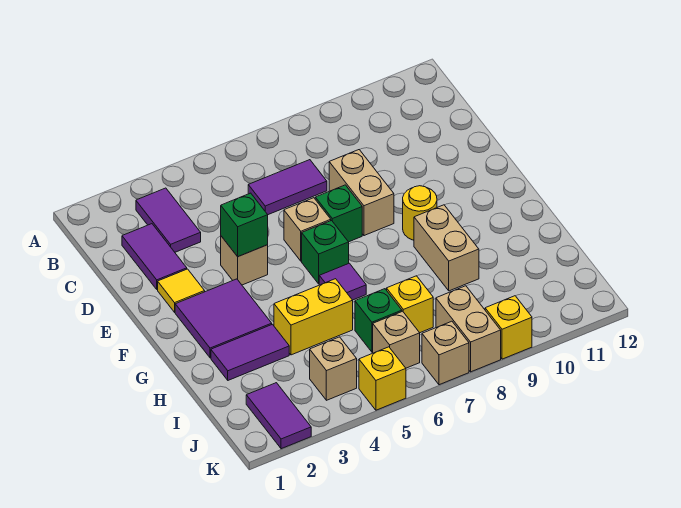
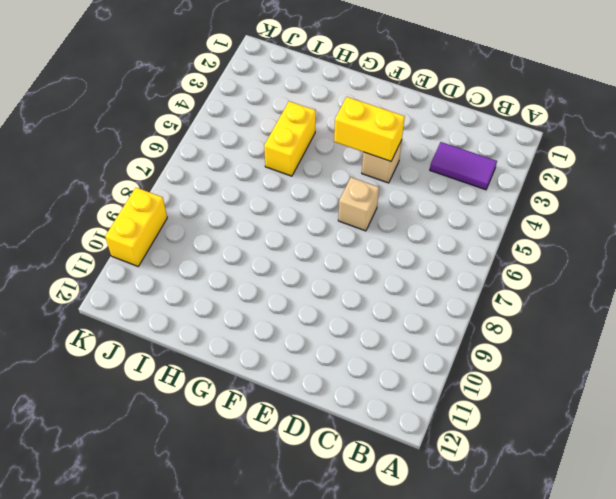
yellow brick E4:F4 level 2 -> green brick E4 level 2
yellow brick K9:K10 level 1 -> yellow brick K9 level 1
none -> purple tile C2:D2 level 1
none -> purple tile C6:C7 level 1
none -> tan brick D8:E8 level 1

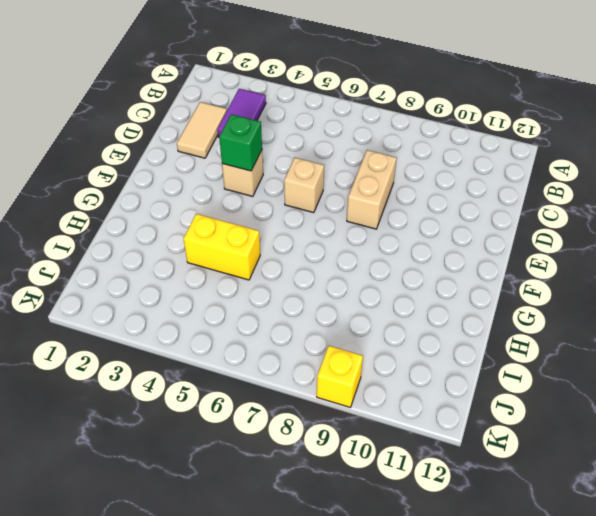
tan tile C2:D2 level 1 -> purple tile C2:D2 level 1
none -> purple tile C6:C7 level 1
none -> yellow tile E2 level 1
none -> green brick E7 level 1

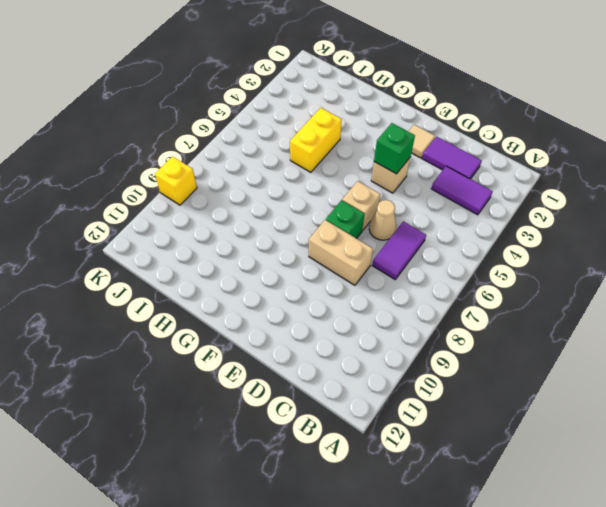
tan cone D6 level 1 -> none
tan tile E2 level 1 -> yellow tile E2 level 1
none -> purple tile F2:G3 level 1
none -> green brick F6 level 1
none -> yellow round brick F9 level 1

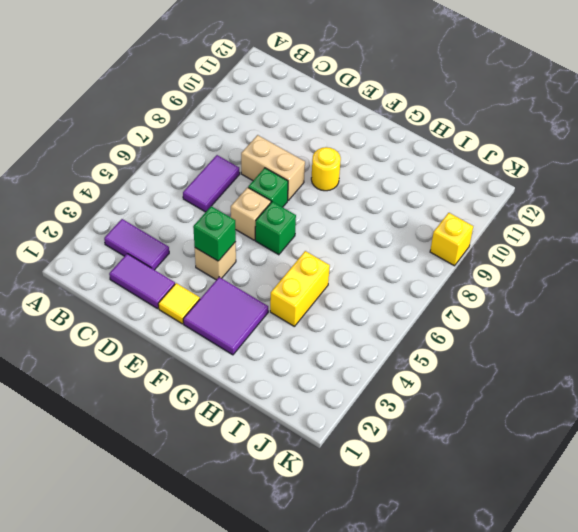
none -> purple tile G6 level 1
none -> tan brick G9:H9 level 1
none -> purple tile H2:H3 level 1

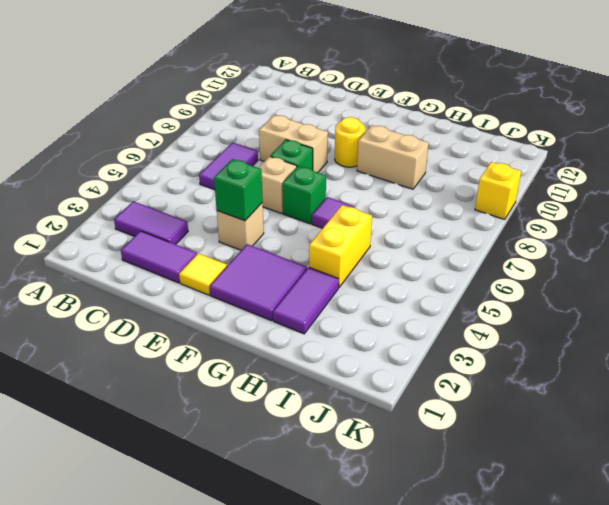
none -> green brick I6 level 1
none -> yellow brick I7 level 1
none -> purple tile J2:K2 level 1

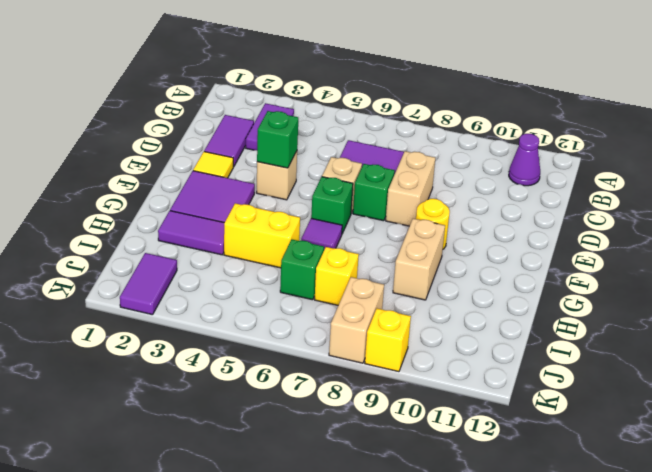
purple cone B11 level 1 -> none
none -> tan brick J4 level 1
none -> tan brick J6 level 1
none -> yellow brick K5 level 1

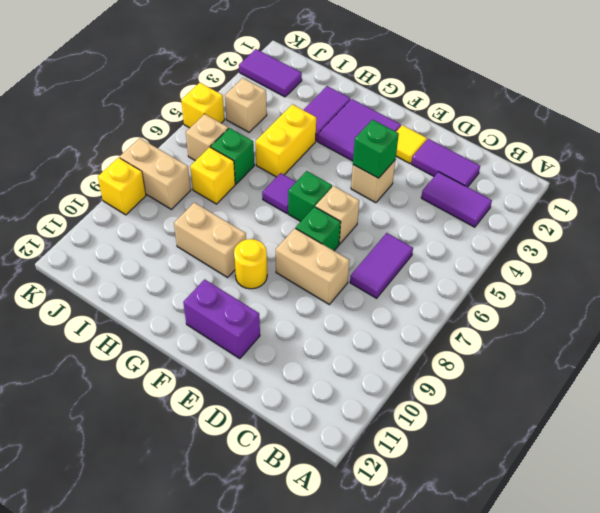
purple brick E11:F11 level 1 -> none
none -> tan brick K7 level 1

